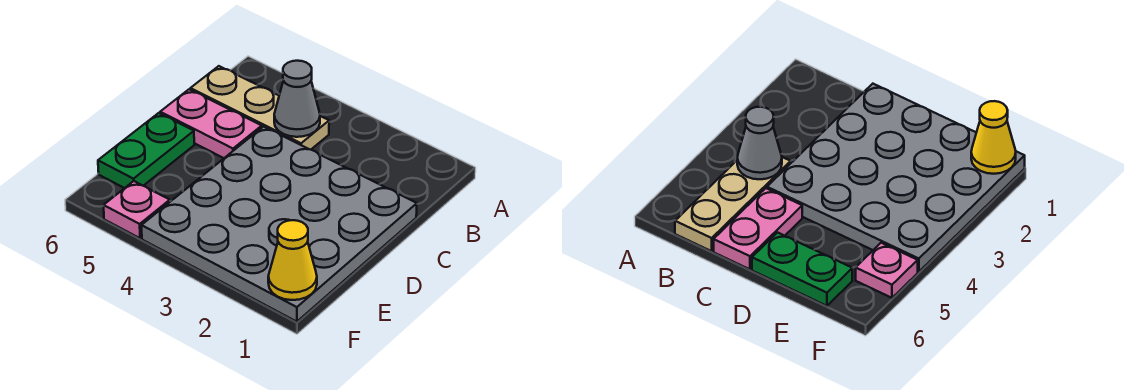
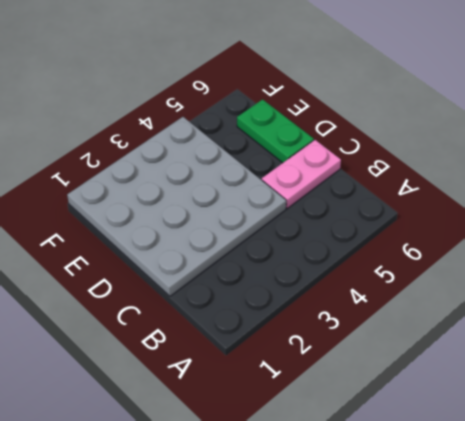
none -> tan plate B4:B6 level 1
none -> pink plate F5 level 1

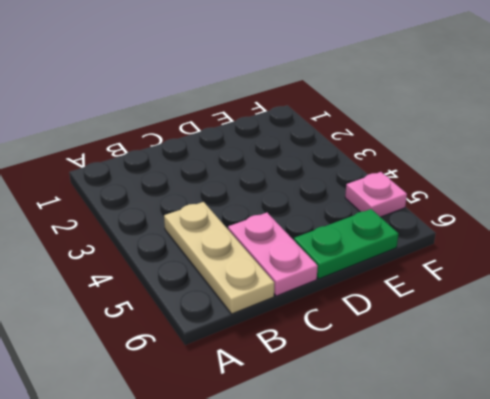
none -> grey plate C1:F4 level 1
none -> grey cone B4 level 2

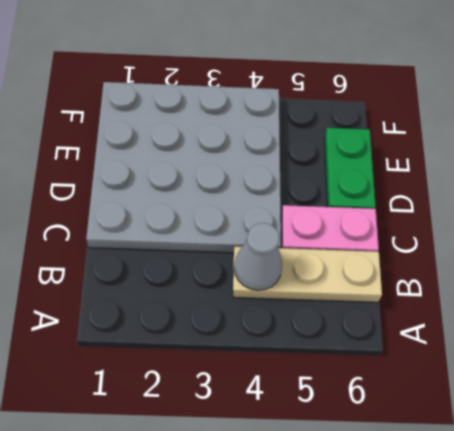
none -> pink plate F5 level 1
none -> yellow cone F1 level 2

